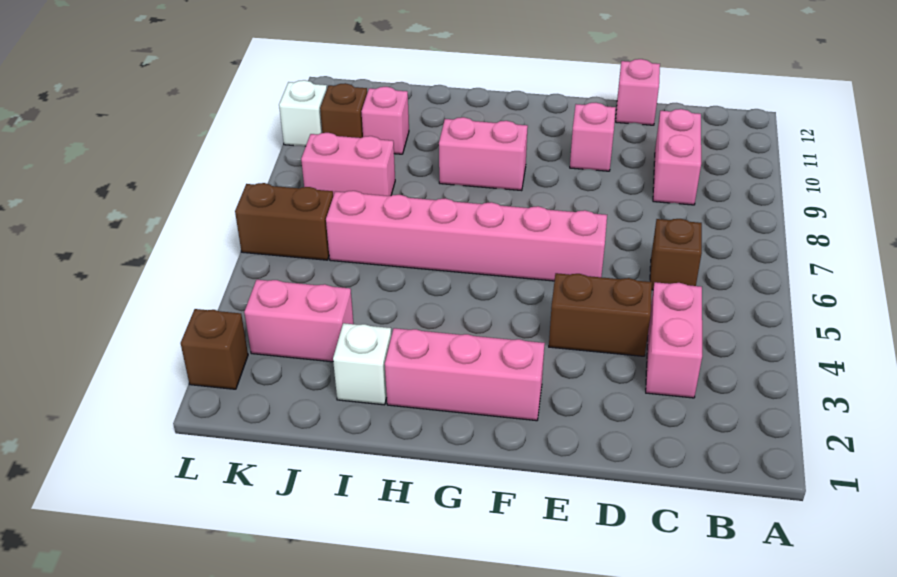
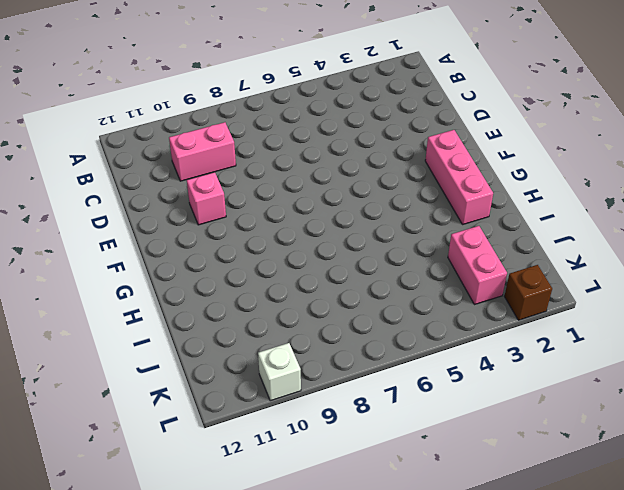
none -> pink brick C3:C4 level 1
none -> brown brick C6 level 1
none -> brown brick D4:E4 level 1

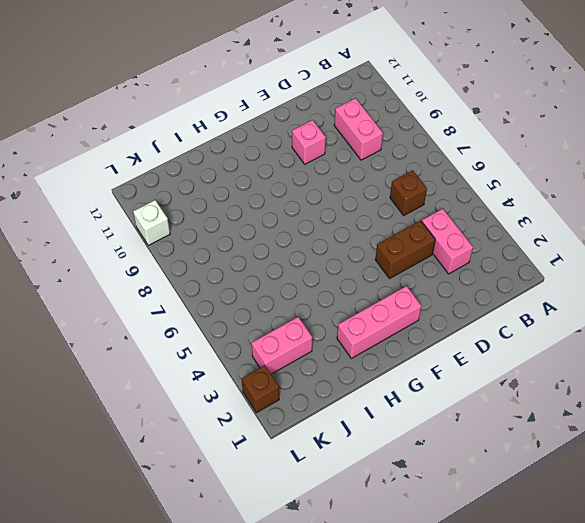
none -> pink brick D12 level 1
none -> pink brick E6:J6 level 1
none -> pink brick G9:H9 level 1

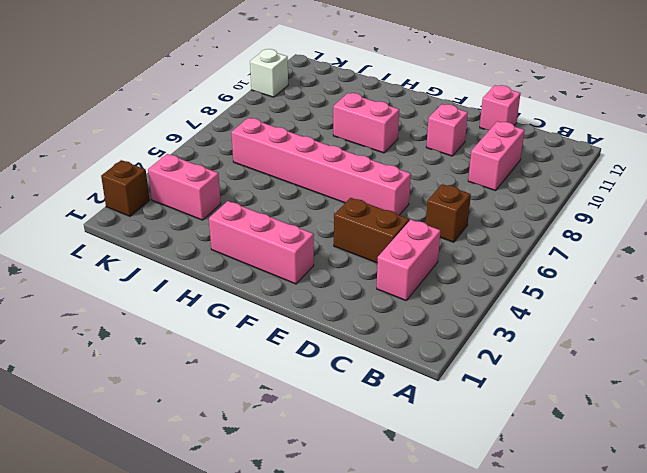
none -> white brick I2 level 1
none -> pink brick J8:K8 level 1
none -> pink brick J10 level 1

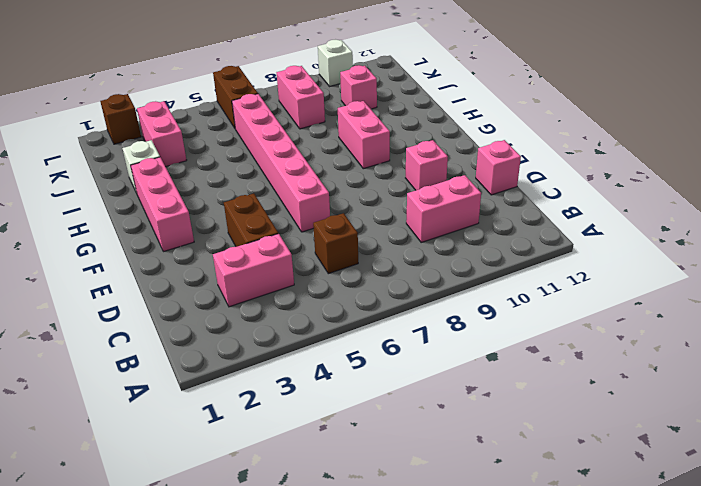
none -> brown brick K10 level 1

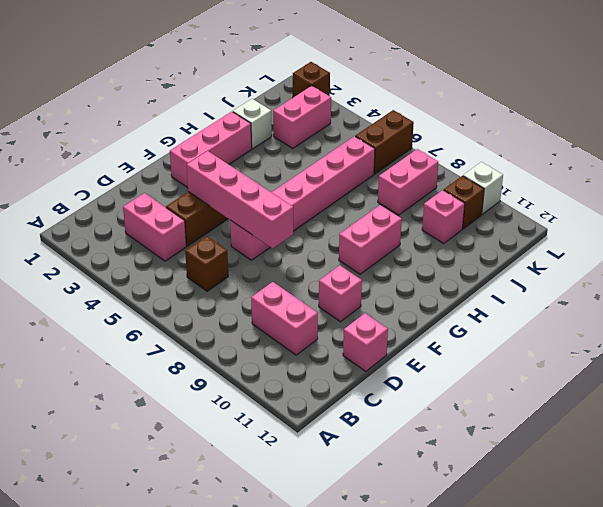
pink brick E4:E7 level 2 -> none

